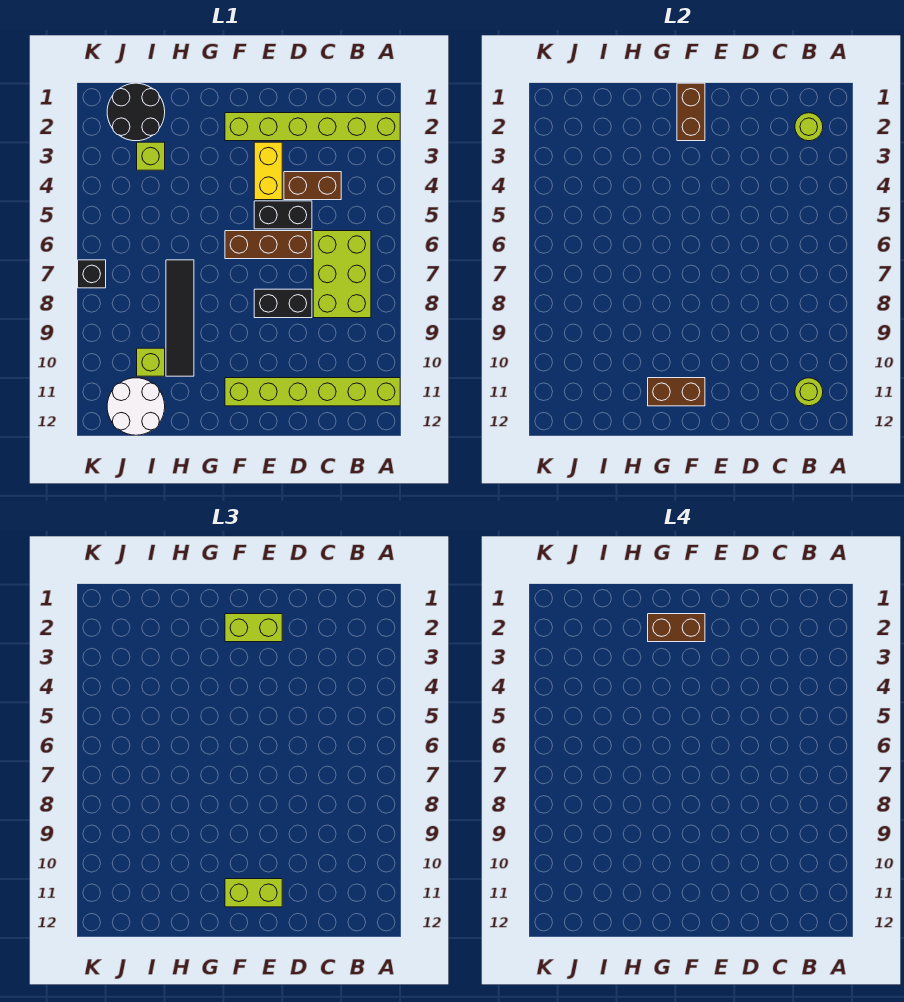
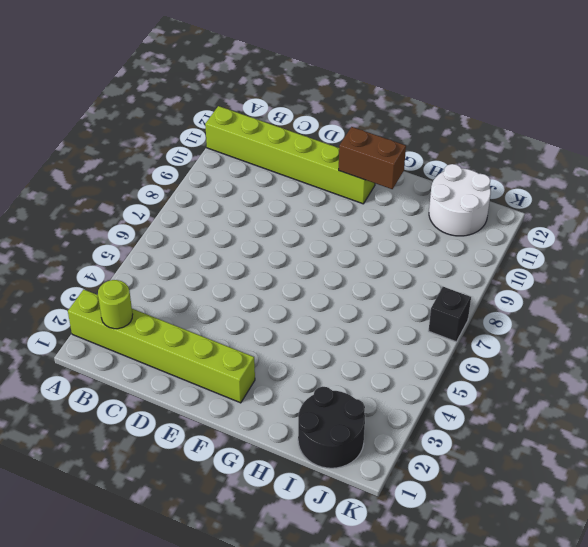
none -> lime brick B6:C8 level 1
none -> brown brick C4:D4 level 1
none -> black brick D5:E5 level 1

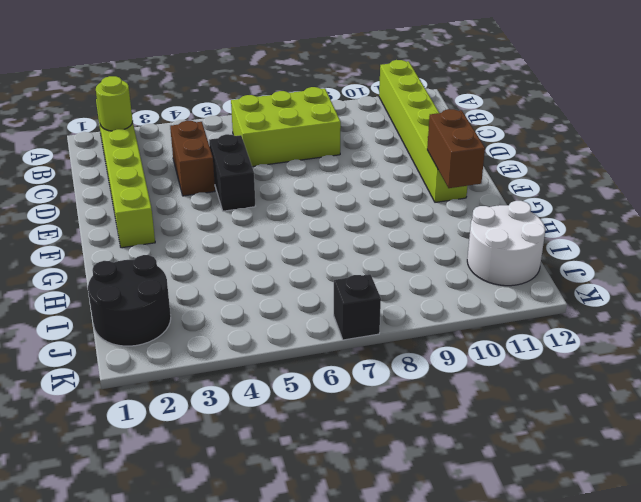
none -> brown brick D6:F6 level 1
none -> black brick D8:E8 level 1
none -> yellow brick E3:E4 level 1

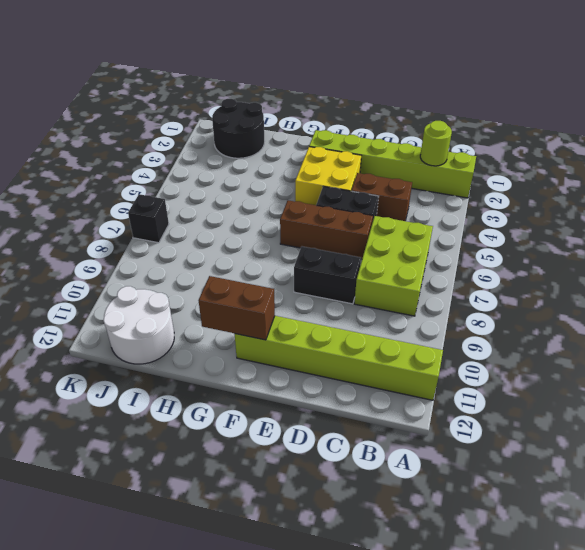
yellow brick E3:F4 level 1 -> yellow brick E3:E4 level 1
none -> black tile H7:H10 level 1
none -> lime brick I3 level 1
none -> lime brick I10 level 1

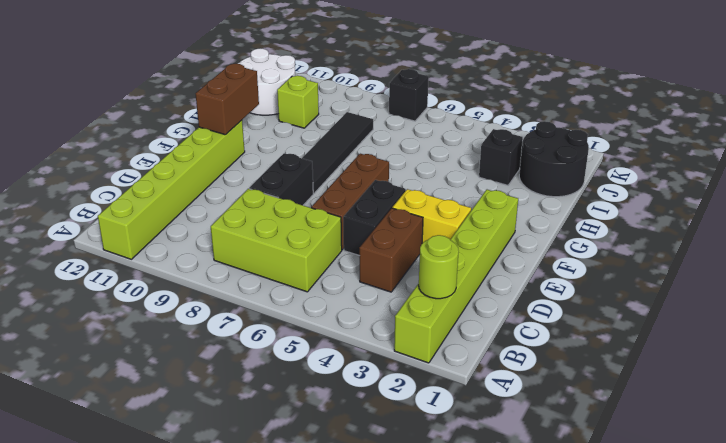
black tile F8:I8 level 1 -> black tile H7:H10 level 1
black brick I3 level 1 -> lime brick I3 level 1
none -> lime round brick B11 level 2
none -> brown brick F1:F2 level 2
none -> lime brick E2:F2 level 3

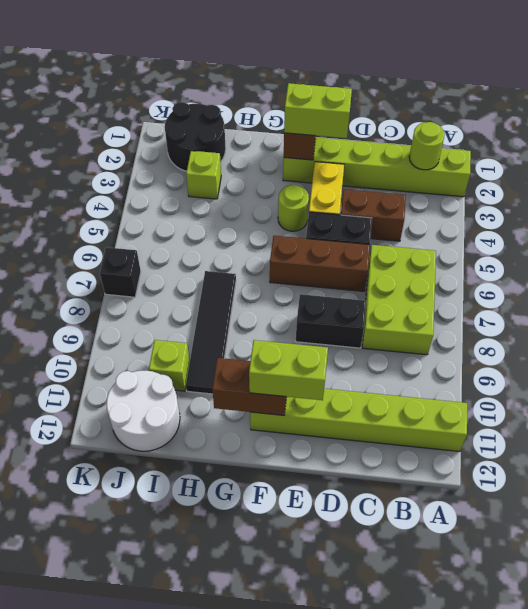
lime round brick F4 level 1 -> lime round brick B11 level 2
none -> brown brick F2:G2 level 4

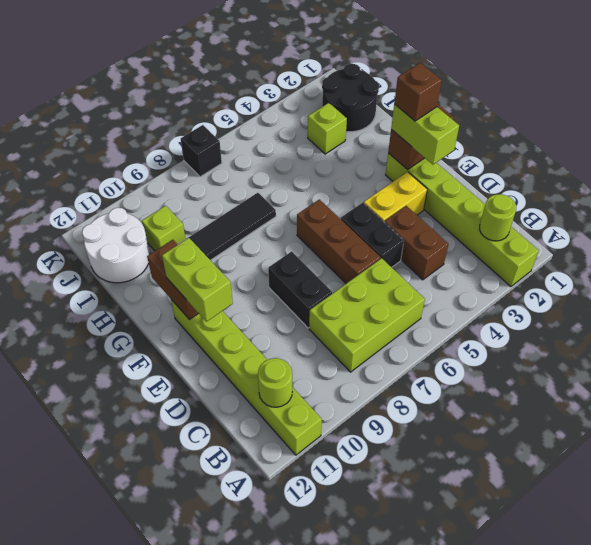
brown brick F2 level 4 -> brown brick F2:G2 level 4

